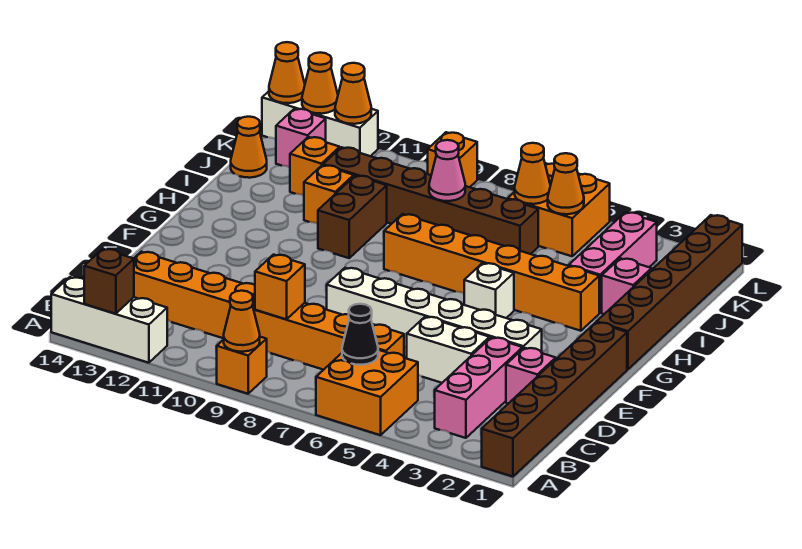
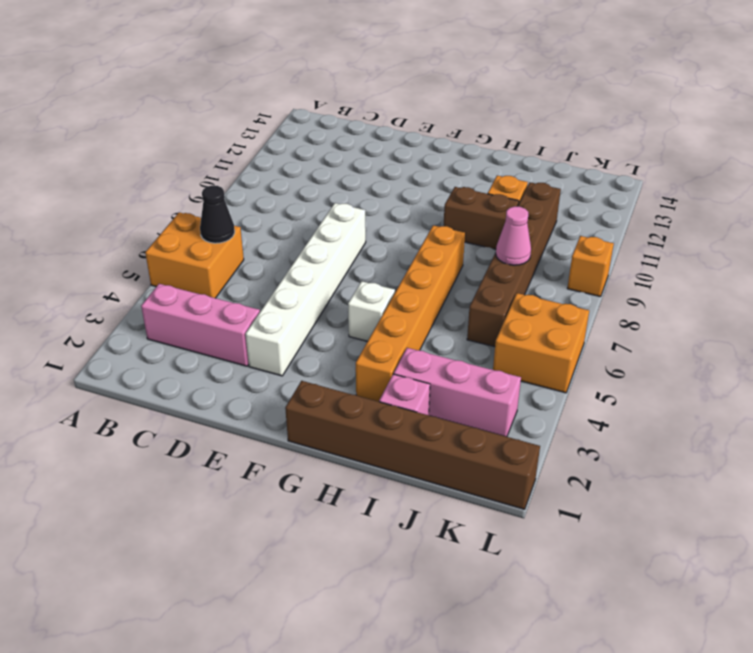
none -> brown brick A1:F1 level 1
none -> orange brick A9 level 1
none -> white brick A12:A14 level 1
none -> orange brick C6:C13 level 1

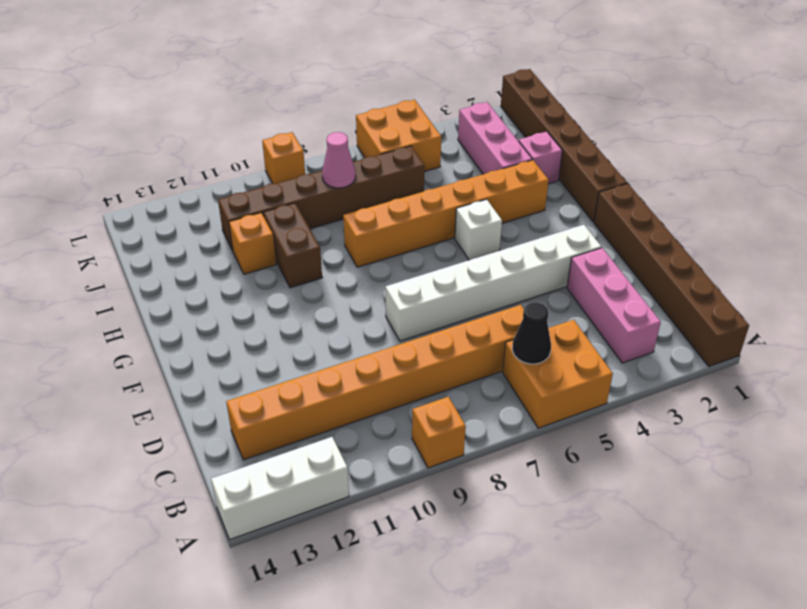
none -> pink brick D2 level 1
none -> white brick D4:D5 level 1
none -> orange brick J12 level 1
none -> orange cone J14 level 1

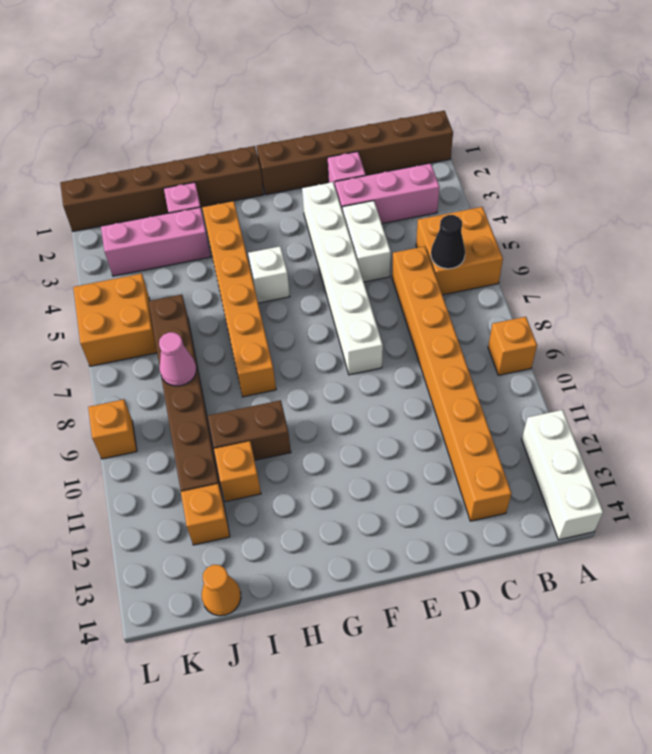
none -> pink brick K13 level 1
none -> white brick L12:L14 level 1
none -> orange cone A9 level 2
none -> brown brick A13 level 2

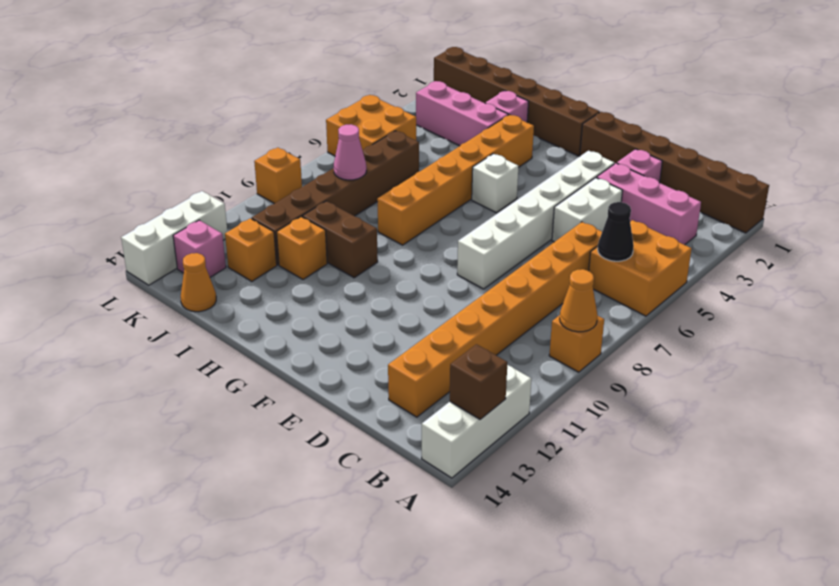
none -> orange brick C9 level 2
none -> orange cone K5 level 2
none -> orange cone K6 level 2
none -> orange cone L12 level 2

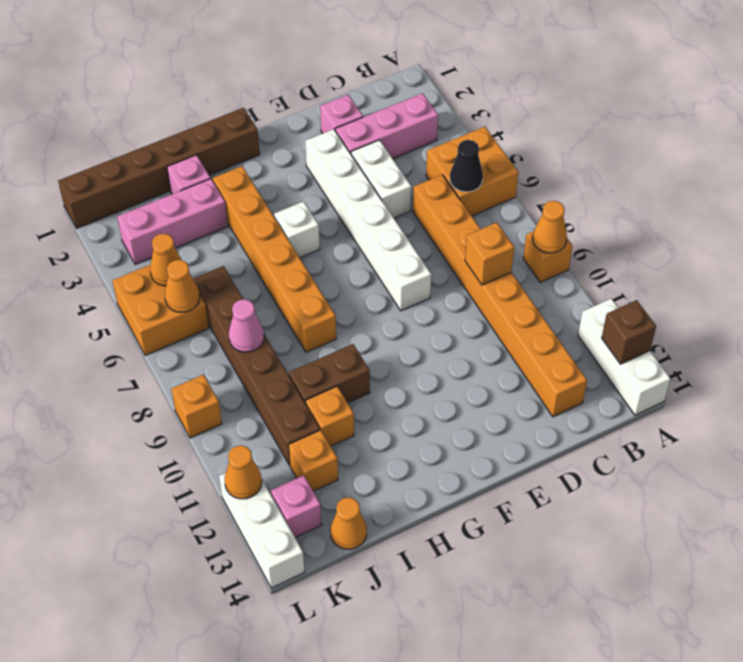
none -> brown brick A1:F1 level 1
none -> orange cone L13 level 2
none -> orange cone L14 level 2

